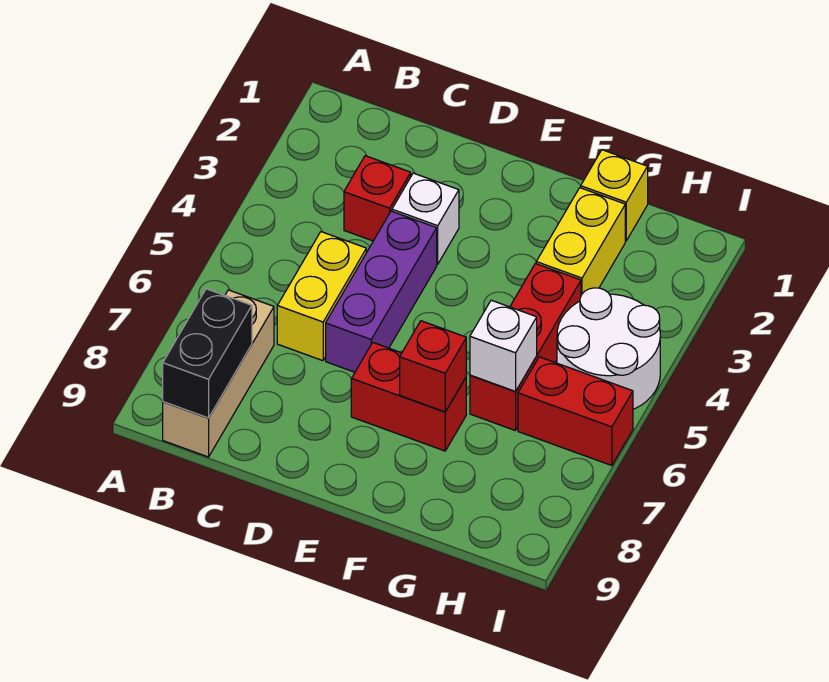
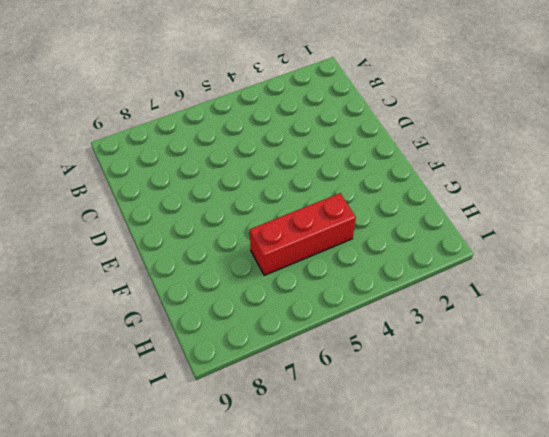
none -> tan brick B7:B9 level 1
none -> red brick C3 level 1
none -> yellow brick C5:C6 level 1

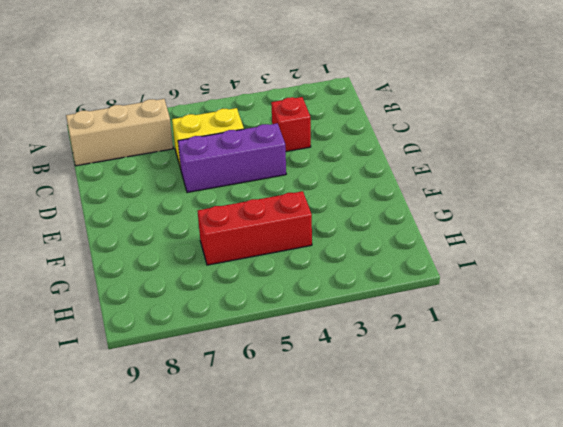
none -> white brick D3 level 1
none -> red brick E7:F7 level 1
none -> yellow brick G1 level 1

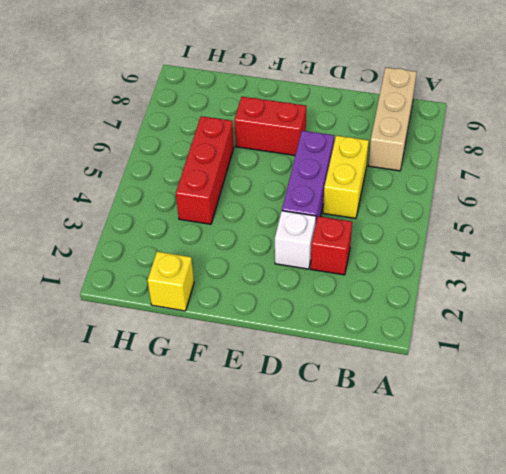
none -> yellow brick G2:G3 level 1
none -> white round brick H4:I5 level 1
none -> red brick H6:I6 level 1

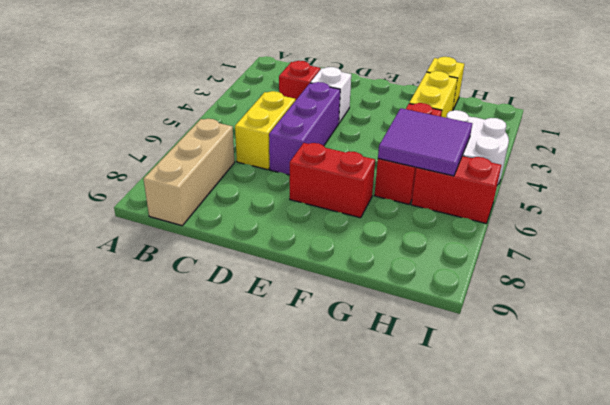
purple tile G5:H6 level 2 -> white brick G6 level 2
none -> black brick B8:B9 level 2
none -> red brick F7 level 2

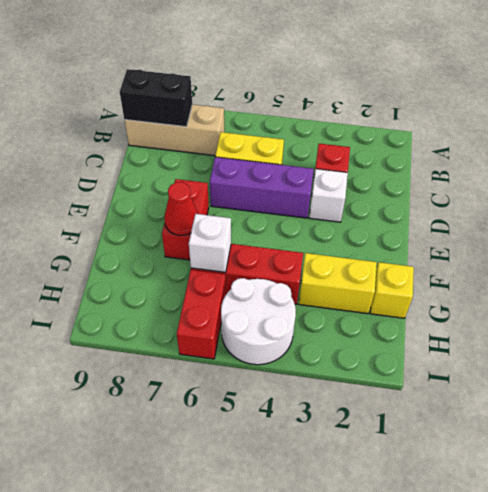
red cone F7 level 2 -> red brick F7 level 2

